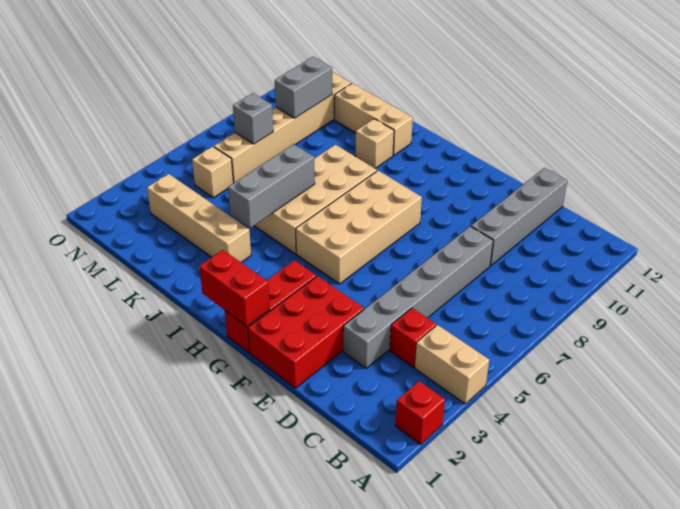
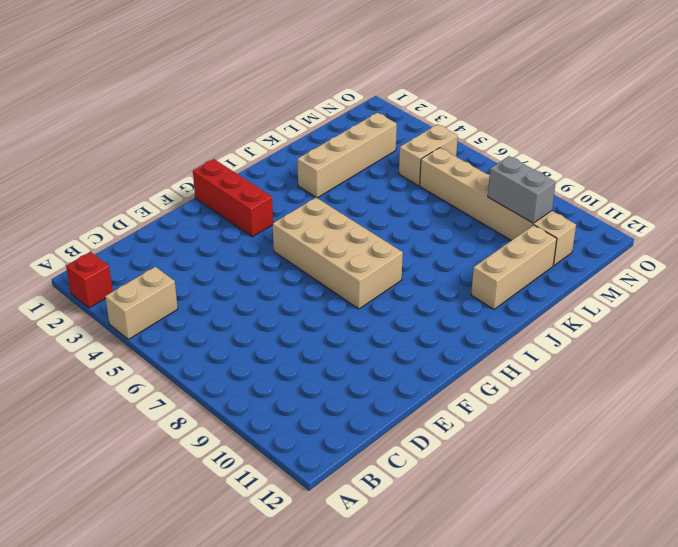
tan brick M5:N5 level 1 -> tan brick M5 level 1
none -> red brick C4 level 1
none -> grey brick D3:D8 level 1
none -> grey brick D9:D12 level 1

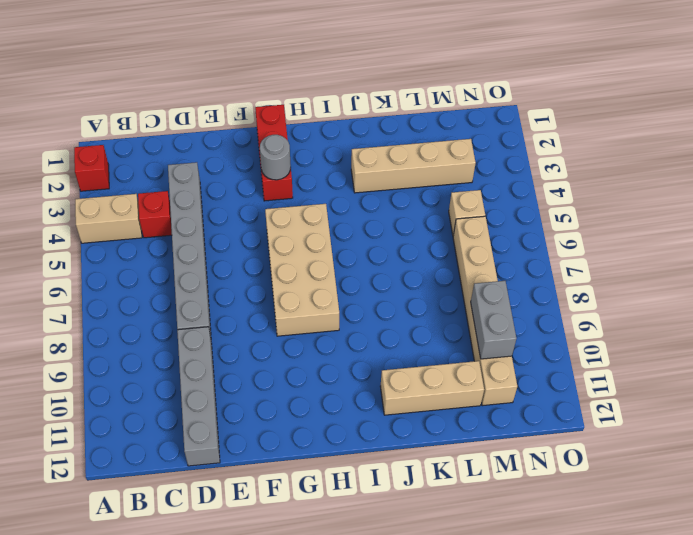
grey round brick G3 level 2 -> none
none -> red brick E1:F3 level 1
none -> tan brick I5:J8 level 1
none -> tan brick J10 level 1

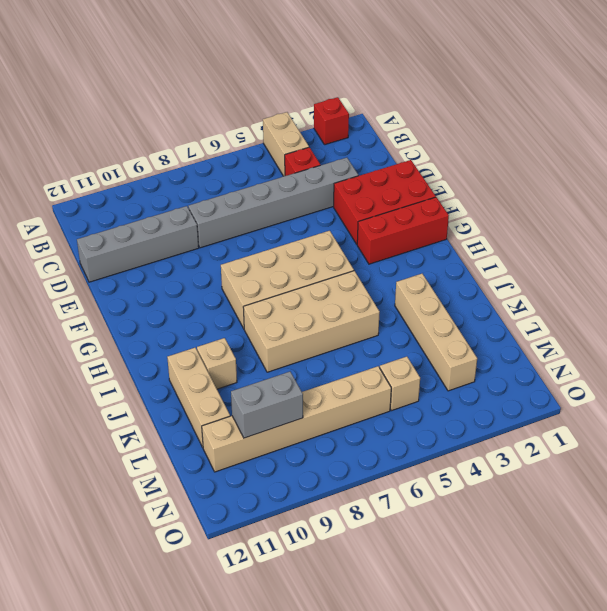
none -> red brick G1:H1 level 2
none -> grey brick J4:J6 level 2
none -> grey brick M7 level 2

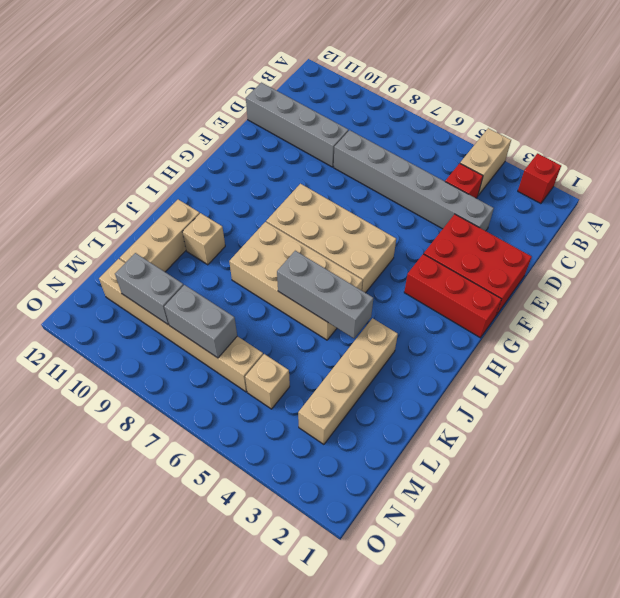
grey brick M7:M8 level 2 -> grey brick M7 level 2
none -> red brick G1:H1 level 2

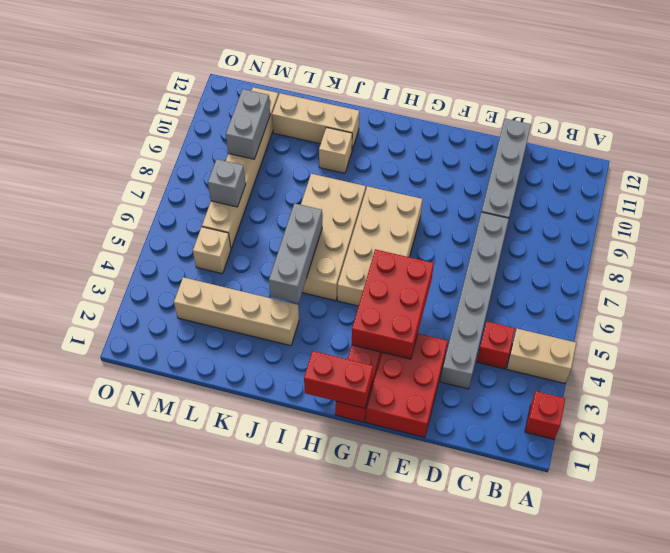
red brick F3:G5 level 2 -> none

